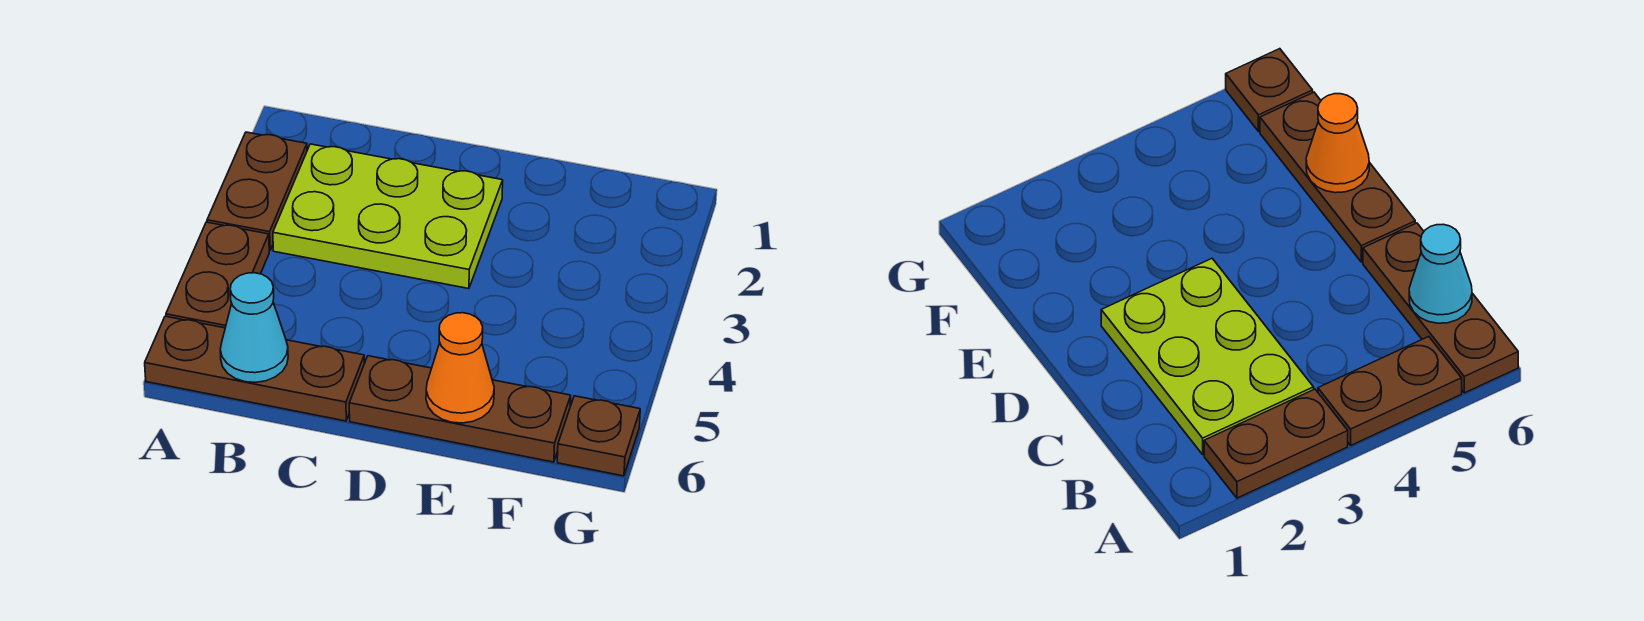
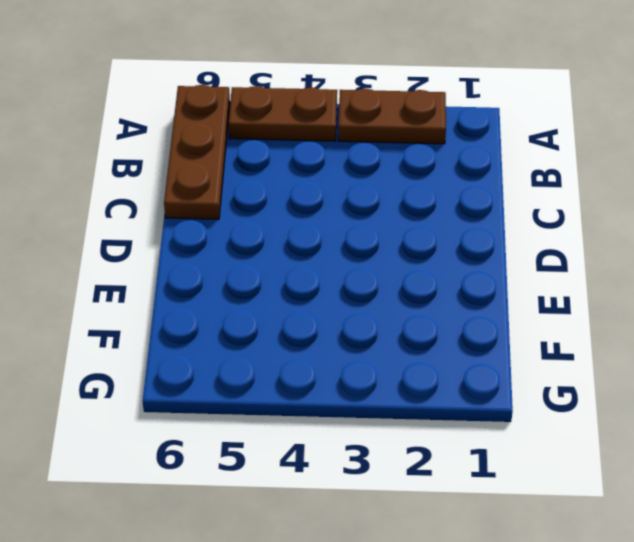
none -> lime plate B2:D3 level 1
none -> brown plate D6:F6 level 1

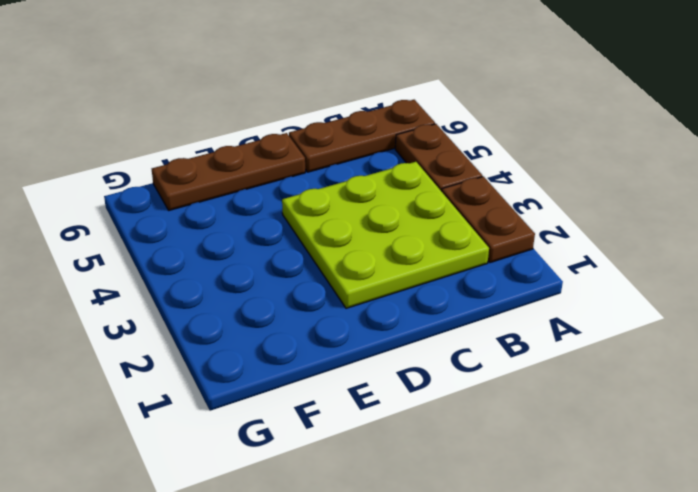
lime plate B2:D4 level 1 -> lime plate B2:D3 level 1
none -> brown plate G6 level 1
none -> cyan cone B6 level 2

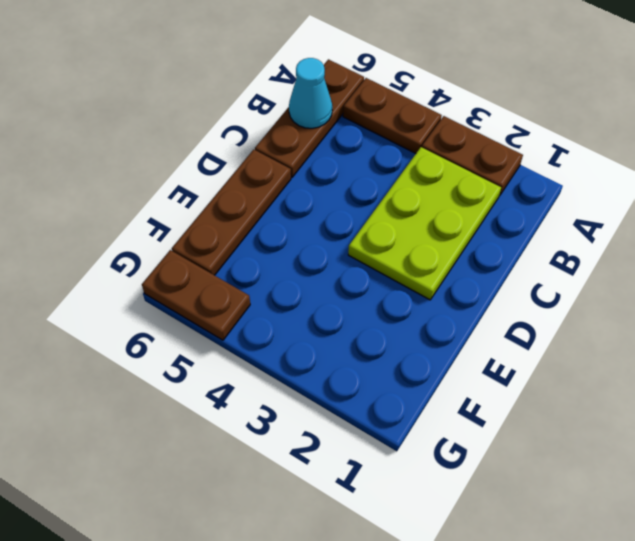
brown plate G5:G6 level 1 -> brown plate G6 level 1
none -> orange cone E6 level 2

